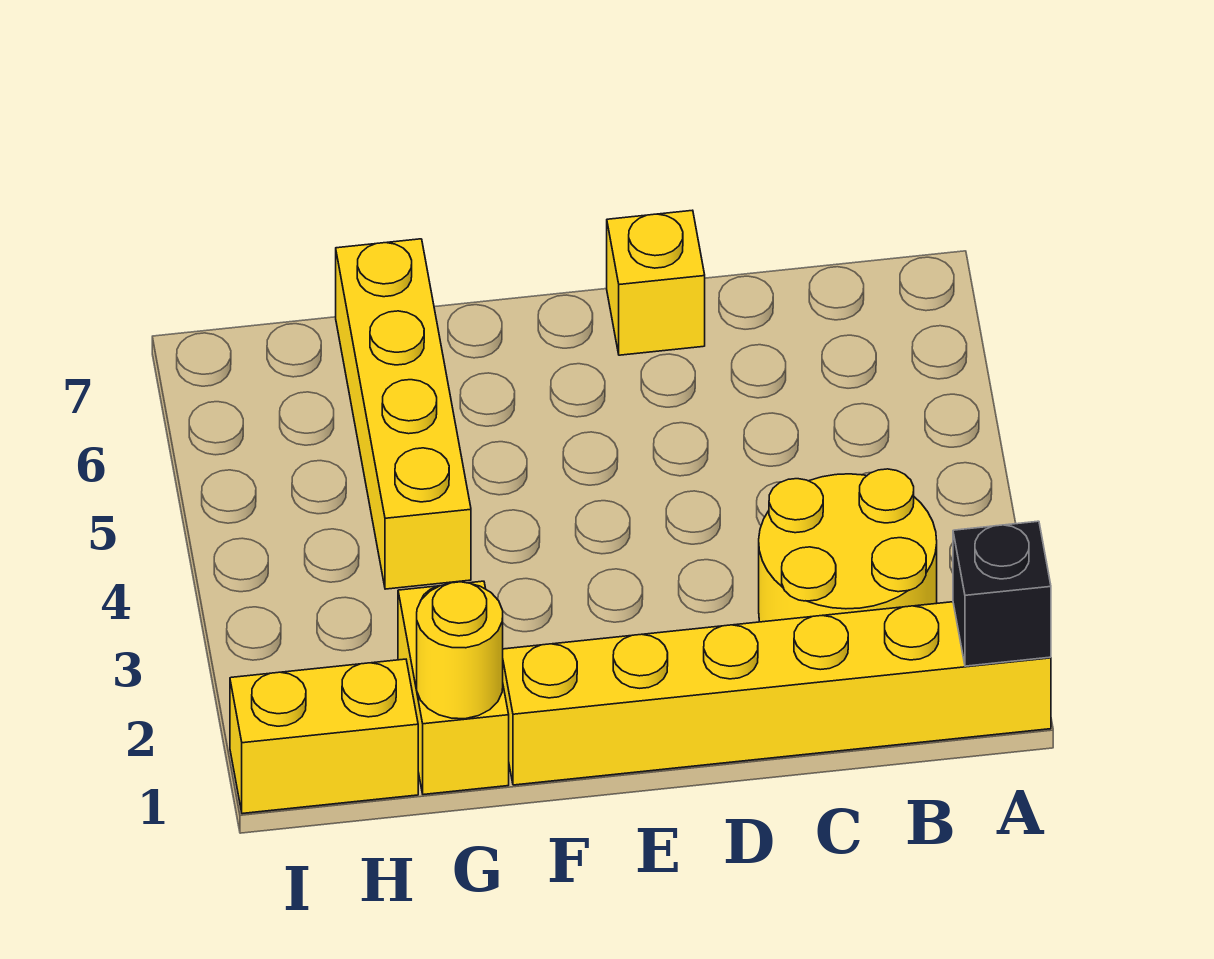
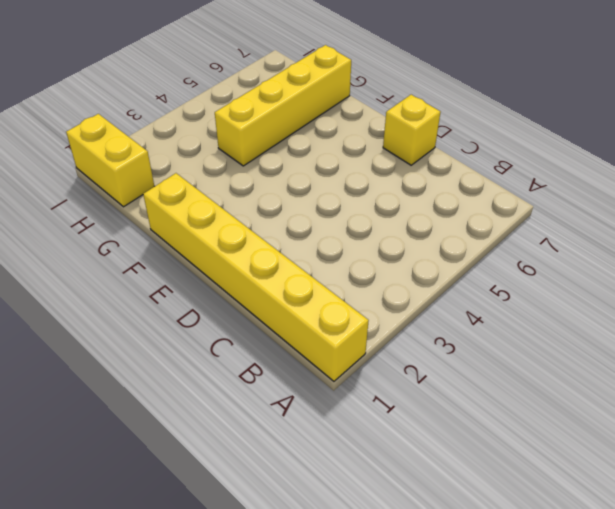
none -> yellow round brick B2:C3 level 1
none -> yellow brick G1:G2 level 1

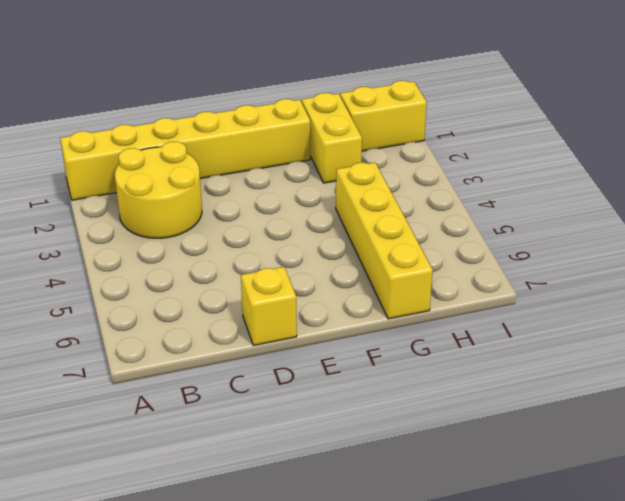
none -> black brick A1 level 2
none -> yellow round brick G1 level 2

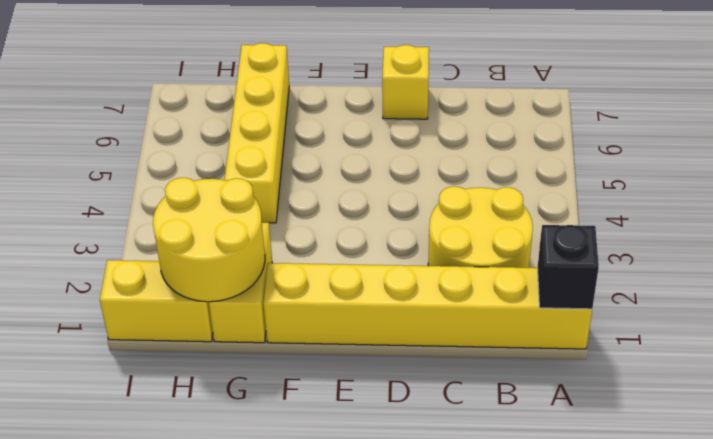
yellow round brick G1:H2 level 2 -> yellow round brick G1 level 2

